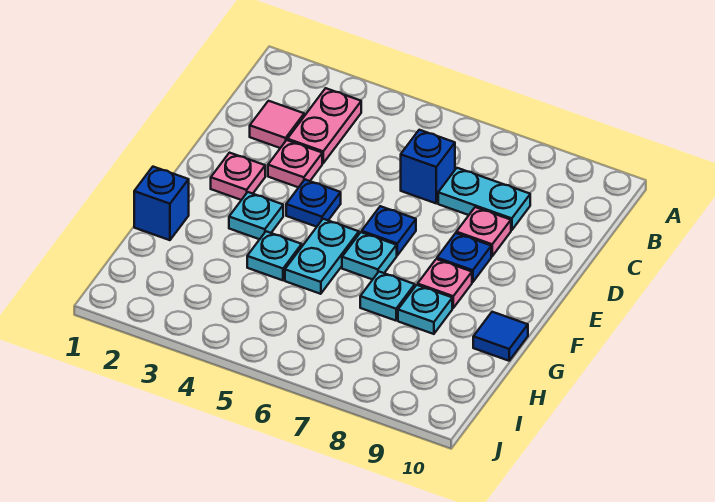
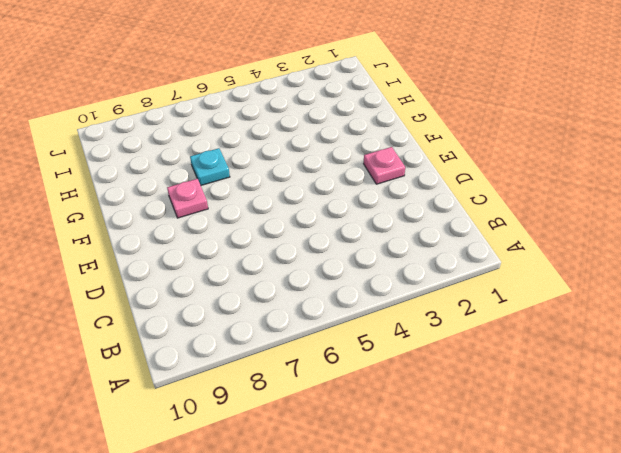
none -> pink plate B3:C3 level 1
none -> pink tile C2 level 1
none -> blue brick C6 level 1

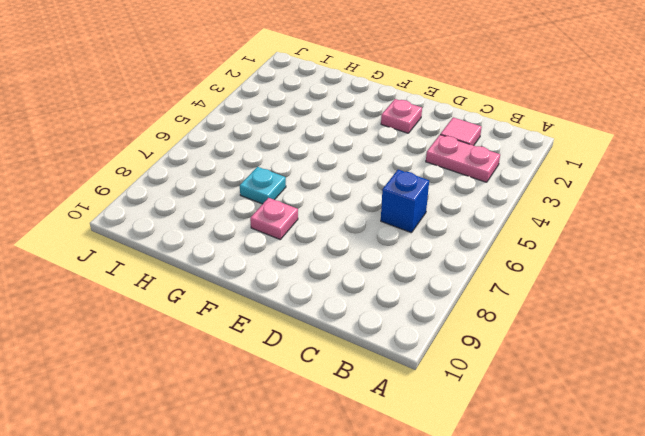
none -> cyan plate C7:C8 level 1
none -> pink plate D3 level 1
none -> pink plate D8 level 1

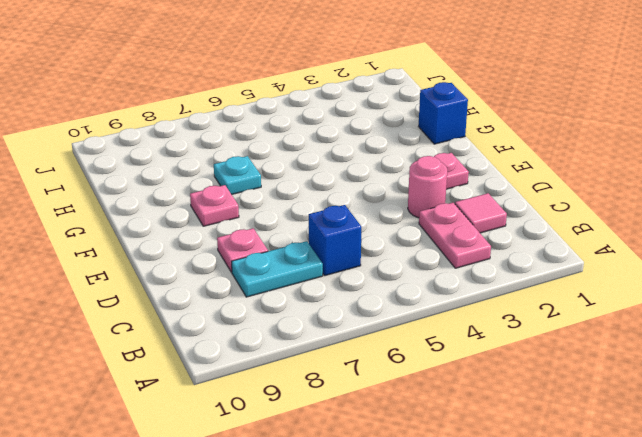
pink round brick D3 level 1 -> pink plate D3 level 1
none -> blue plate E4 level 1
none -> blue plate E6 level 1
none -> blue plate E8 level 1

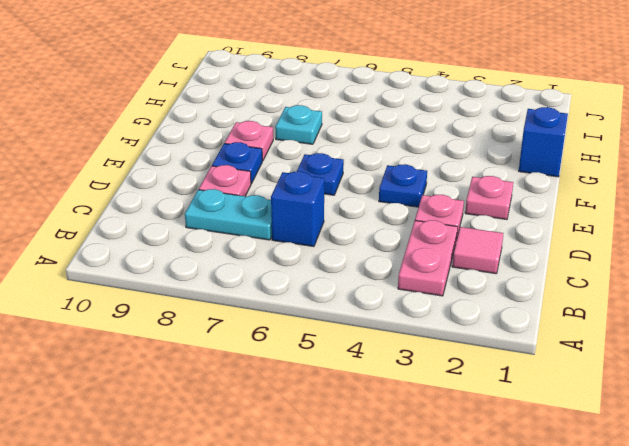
none -> cyan plate F3 level 1
none -> cyan plate F5:G5 level 1
none -> cyan plate F6 level 1

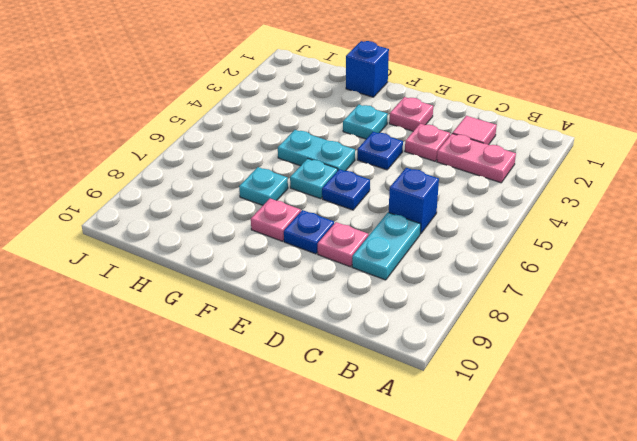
none -> cyan plate G4 level 1
none -> cyan plate G8 level 1
none -> blue tile G10 level 1

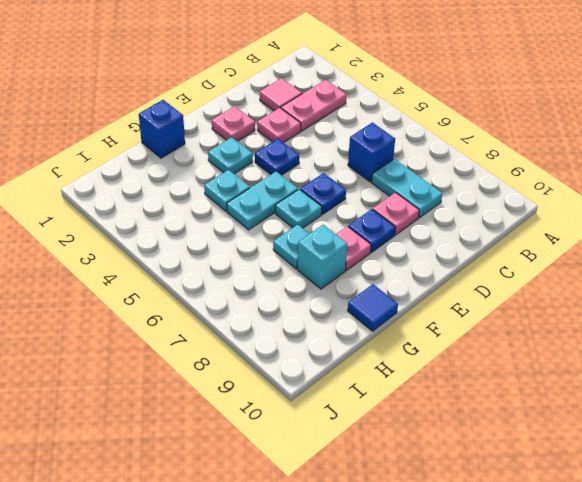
cyan brick G8 level 1 -> cyan plate G8 level 1

